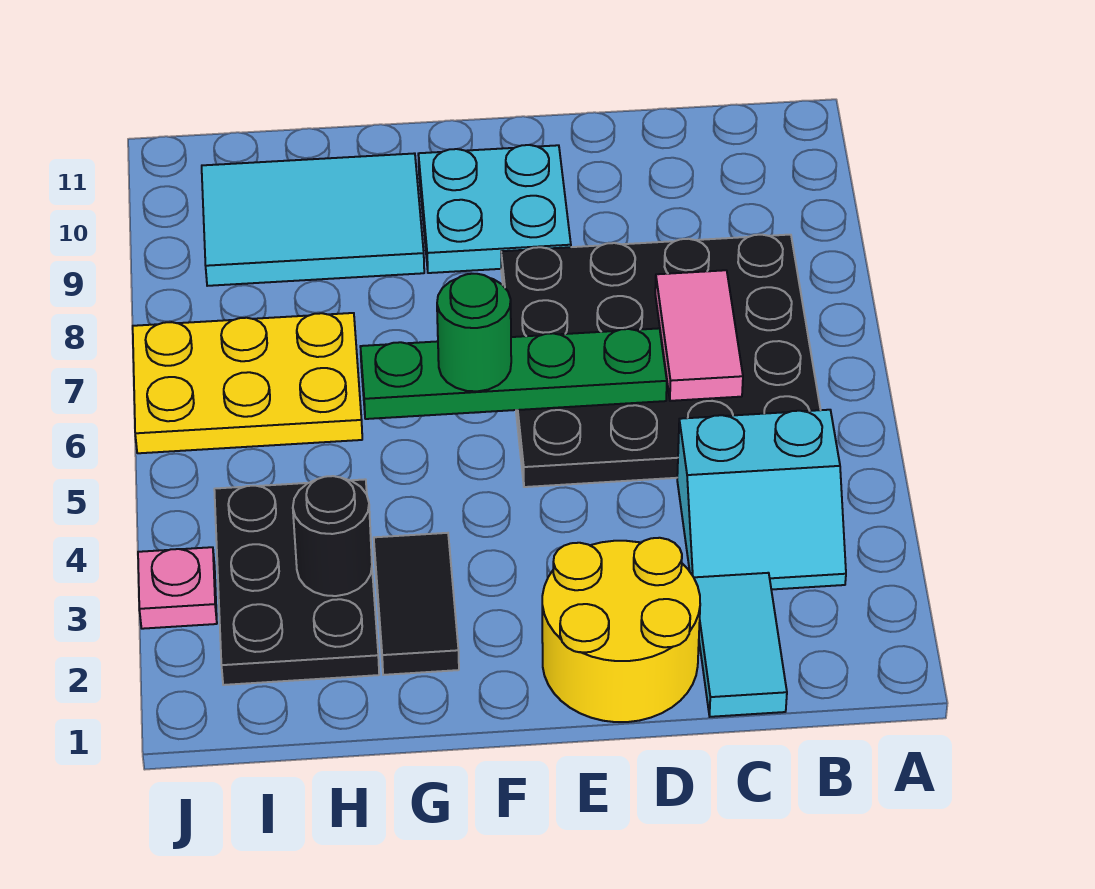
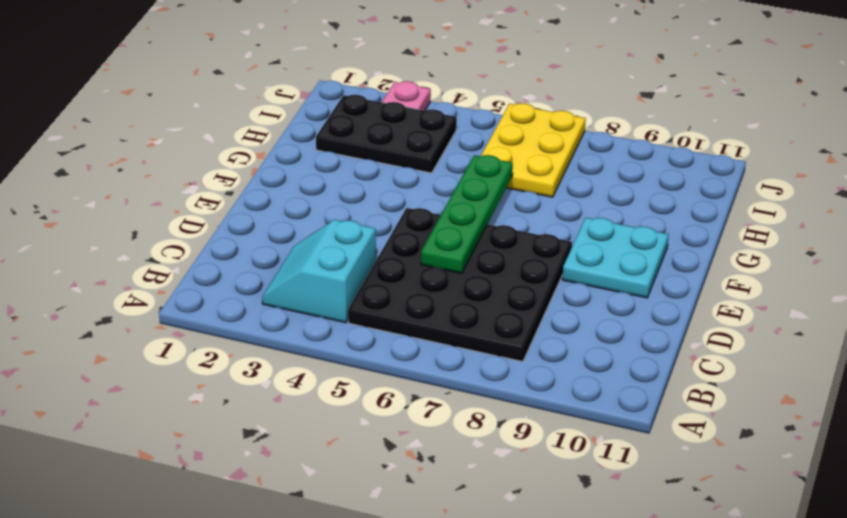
none -> cyan tile C1:C2 level 1
none -> yellow round brick D1:E2 level 1
none -> black tile G2:G3 level 1

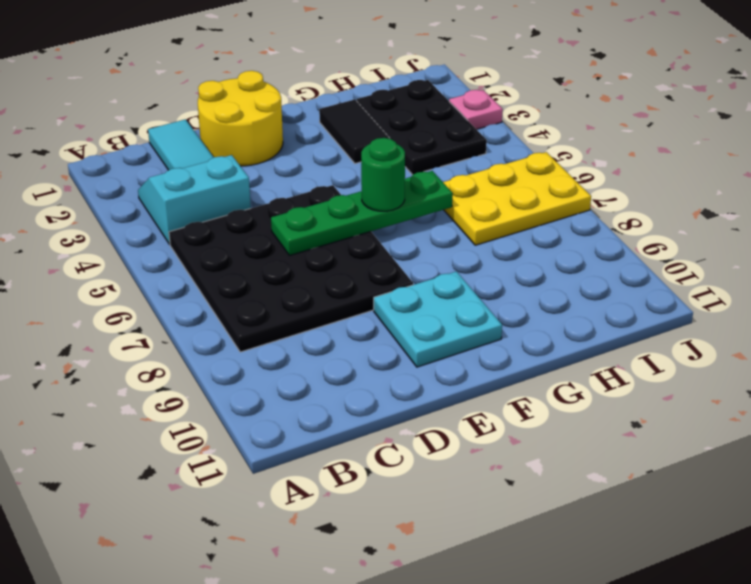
none -> cyan tile G9:I10 level 1
none -> pink tile C6:C7 level 2
none -> black round brick H3 level 2

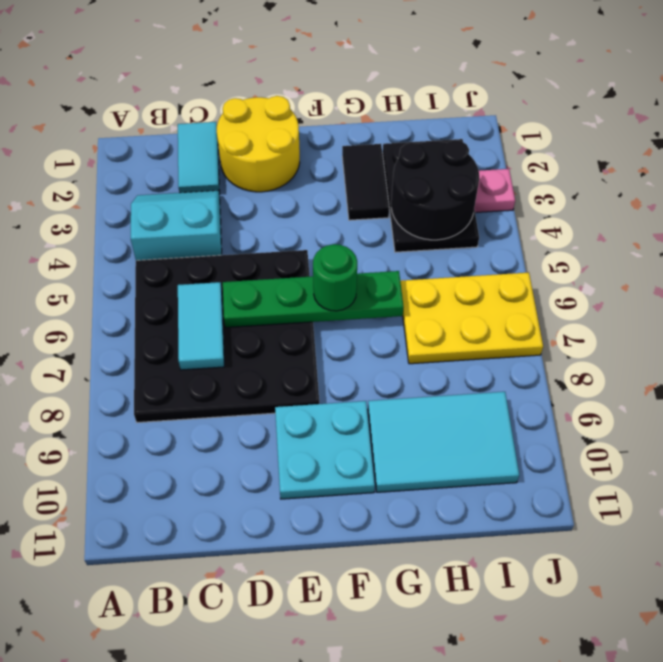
cyan tile C6:C7 level 2 -> pink tile C6:C7 level 2
black round brick H3:I4 level 2 -> black round brick H3 level 2

